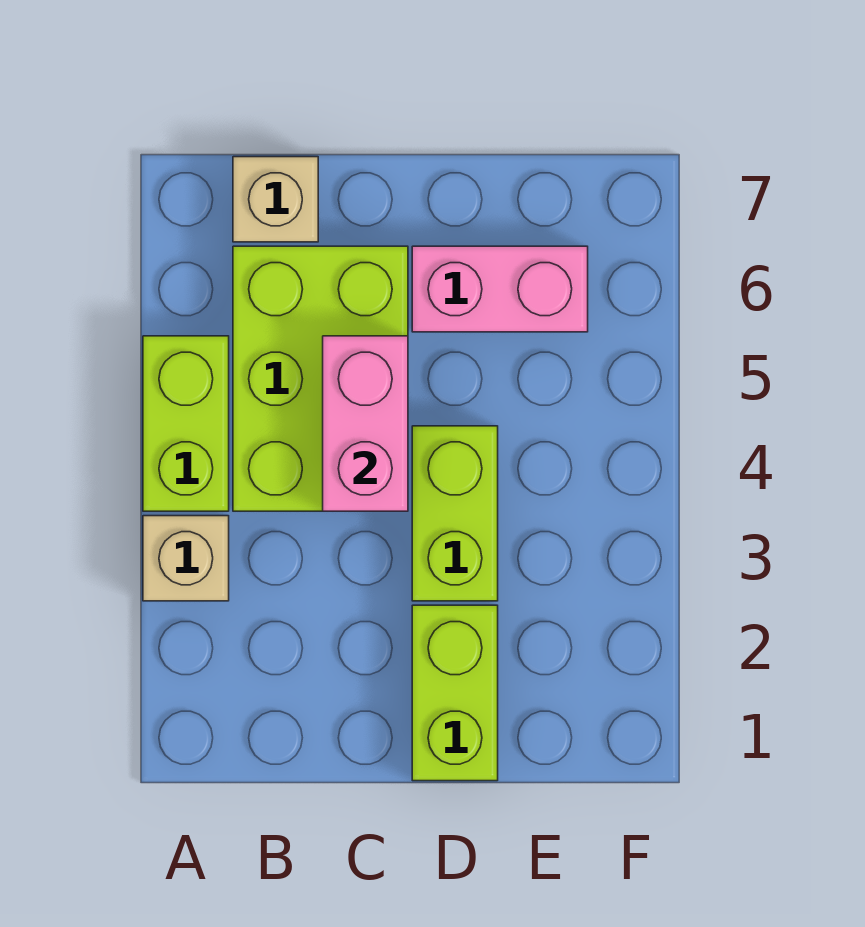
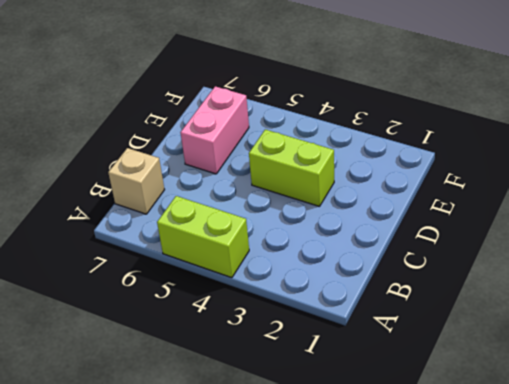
none -> tan brick A3 level 1
none -> lime brick B4:C6 level 1

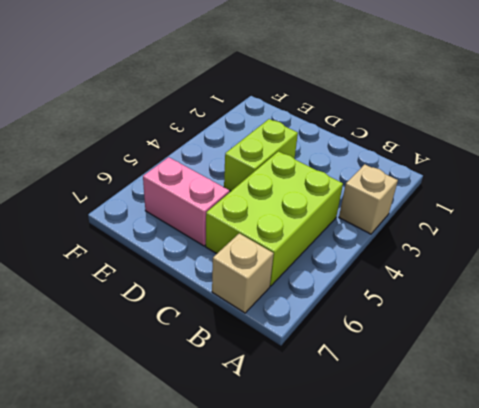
none -> lime brick A4:A5 level 1
none -> lime brick D1:D2 level 1

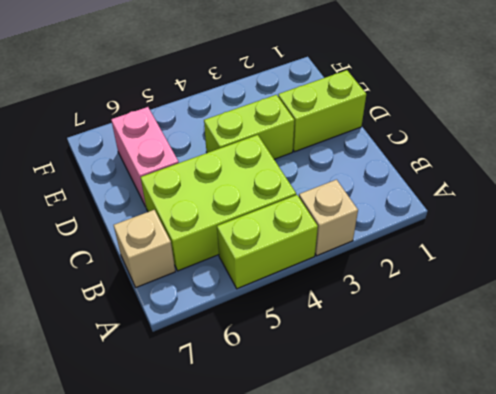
none -> pink brick C4:C5 level 2

